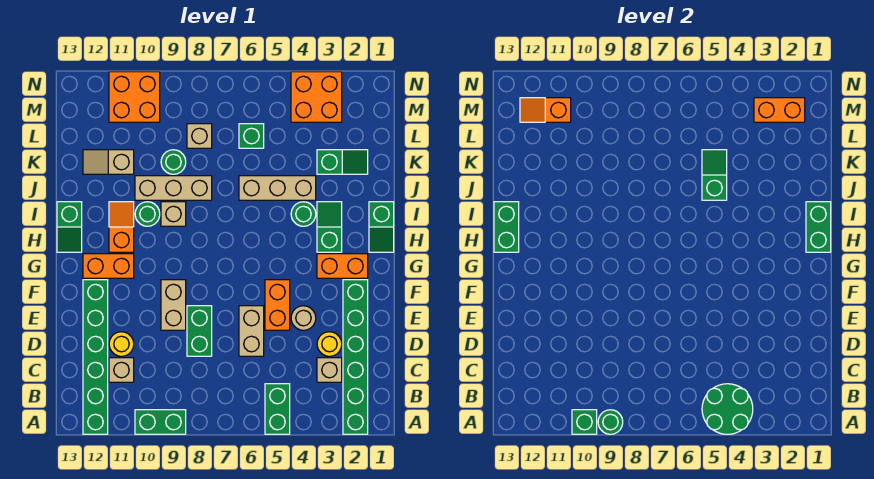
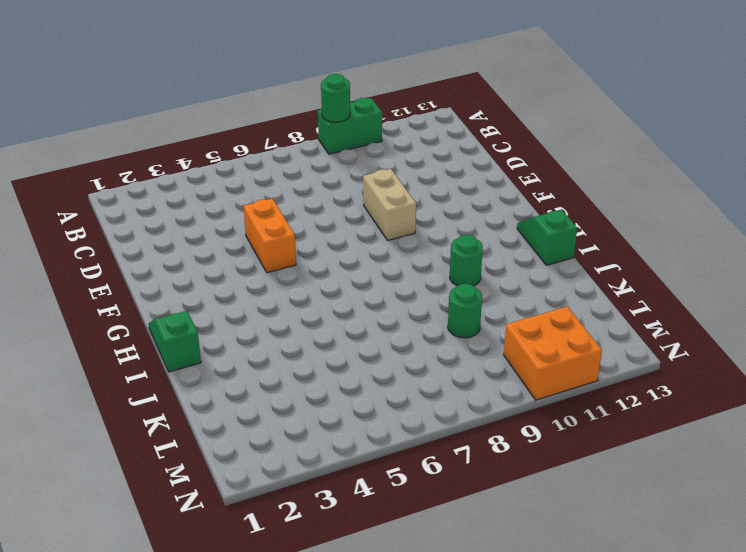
none -> green brick A2:F2 level 1
none -> green brick A5:B5 level 1
none -> green brick A12:F12 level 1
none -> tan brick C3 level 1

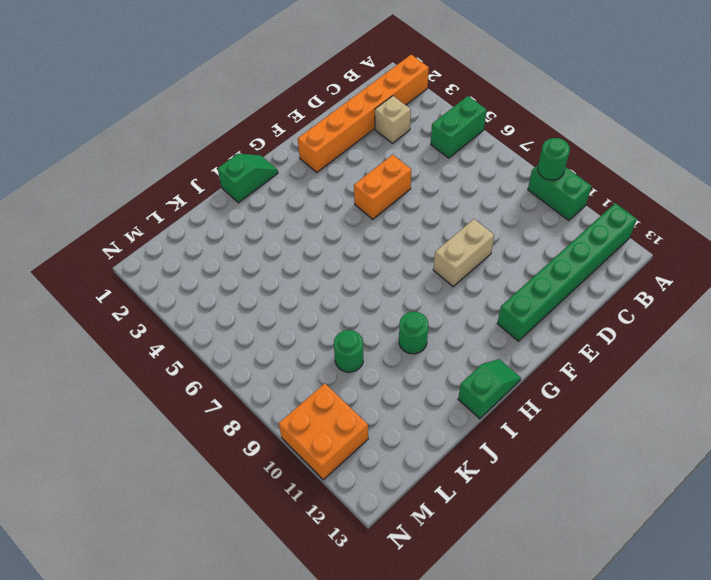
orange brick A2:F2 level 1 -> green brick A2:F2 level 1
none -> tan brick C11 level 1
none -> yellow round brick D3 level 1
none -> tan brick D6:E6 level 1
none -> green brick D8:E8 level 1

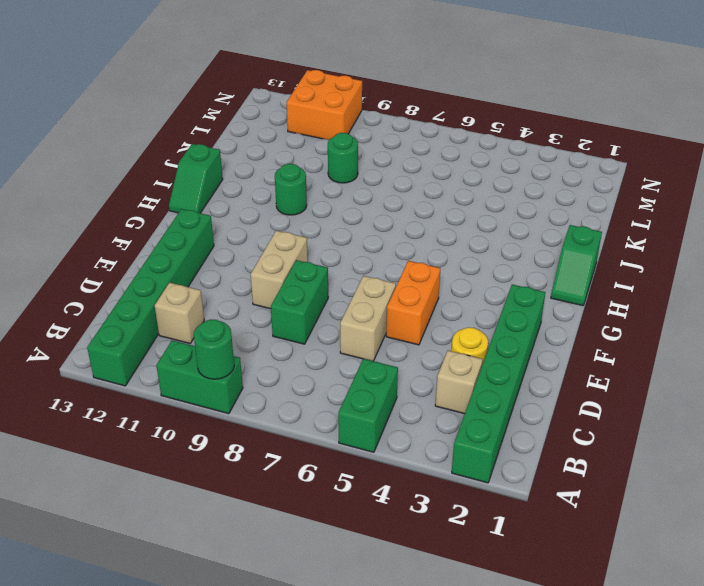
none -> yellow round brick D11 level 1
none -> tan round brick E4 level 1
none -> orange brick G2:G3 level 1
none -> orange brick G11:G12 level 1

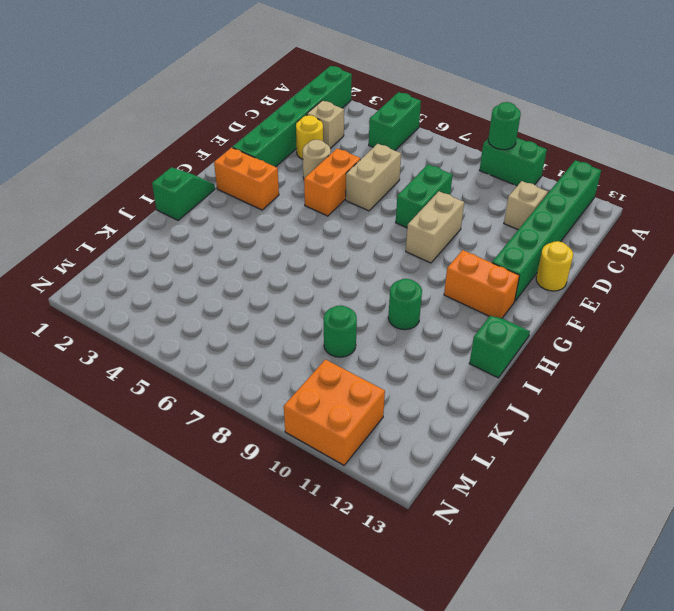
yellow round brick E13 level 1 -> yellow round brick D11 level 1
none -> green slope H3:I3 level 1 top H
none -> orange slope H11:I11 level 1 top H
none -> green round brick I4 level 1
none -> tan brick I9 level 1

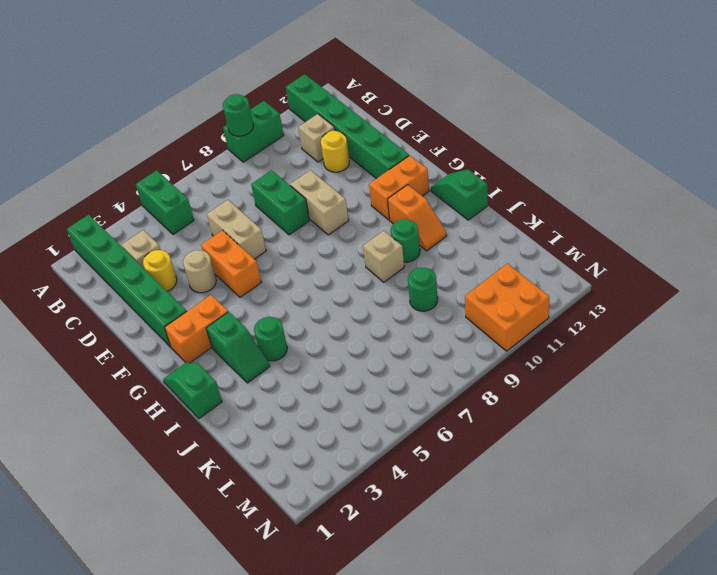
none -> tan brick J4:J6 level 1
none -> tan brick J8:J10 level 1
none -> green slope K2:K3 level 1 top 3
none -> tan slope K11:K12 level 1 top 11

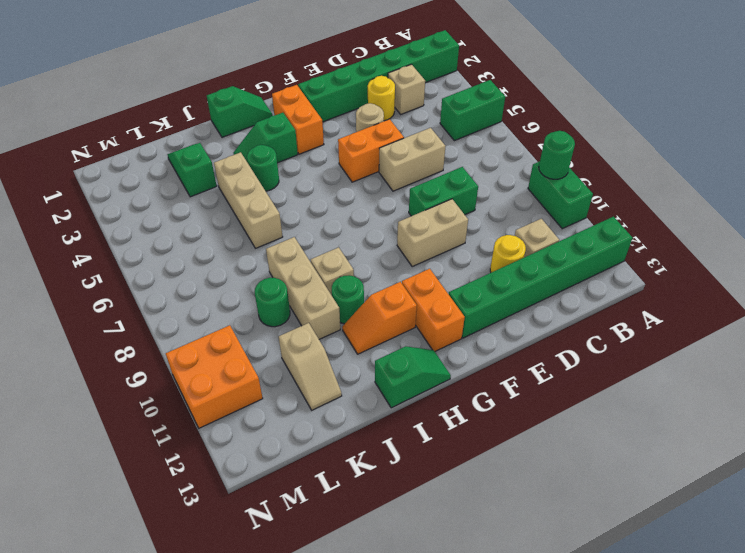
none -> green brick L6 level 1
none -> tan brick L8 level 1
none -> orange brick M3:N4 level 1
none -> green round brick A4:B5 level 2

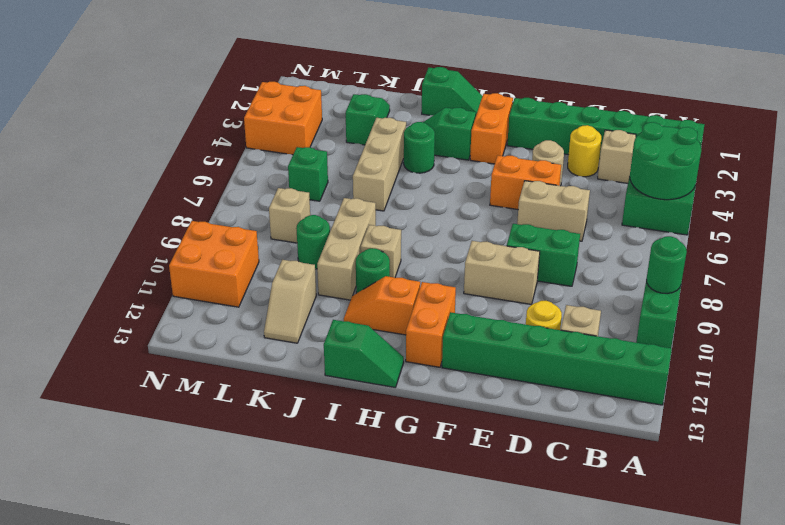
none -> green brick A10 level 2
none -> green brick H1:I1 level 2
none -> green brick H13:I13 level 2
none -> green slope J5:K5 level 2 top J

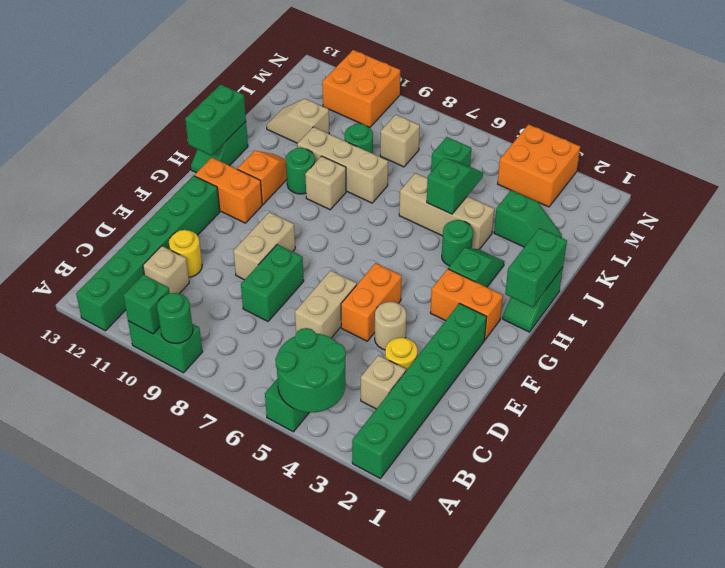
none -> orange brick M2:M3 level 2
none -> orange slope M11:M12 level 2 top 11

